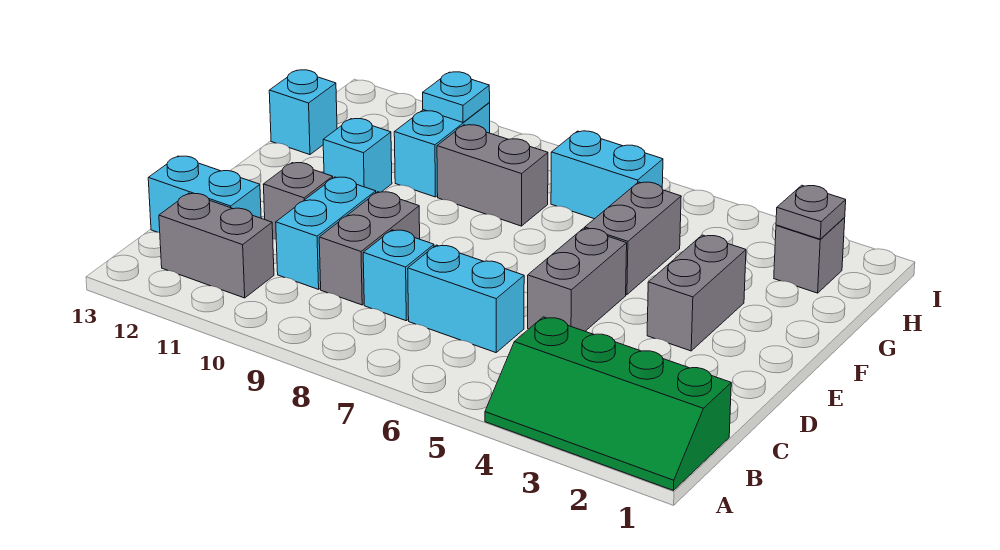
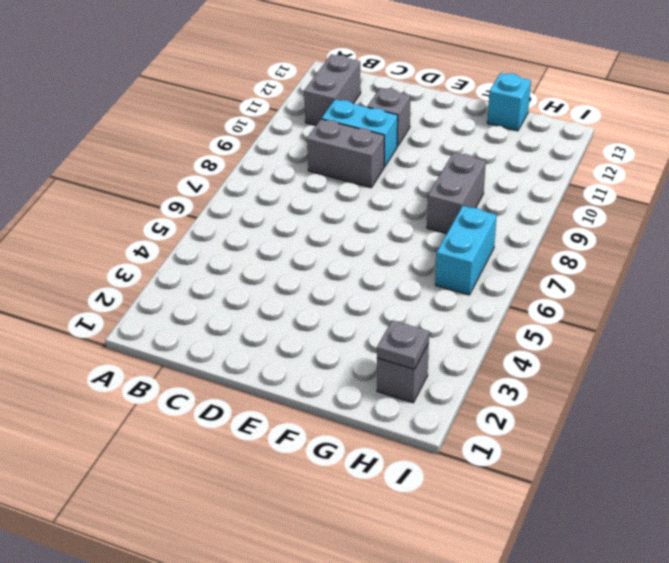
none -> green slope A1:B4 level 1 top B
none -> cyan brick C6:C7 level 1
none -> cyan brick C8 level 1

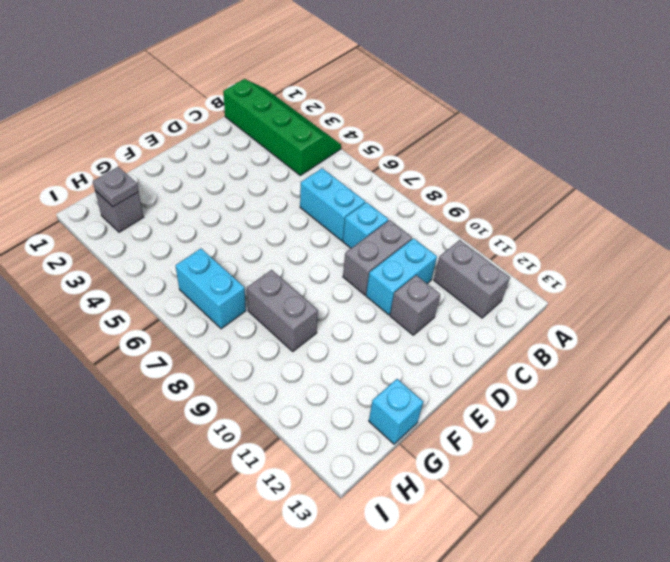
none -> cyan brick C12:C13 level 1
none -> grey brick D5:E5 level 1
none -> grey brick E3:F3 level 1

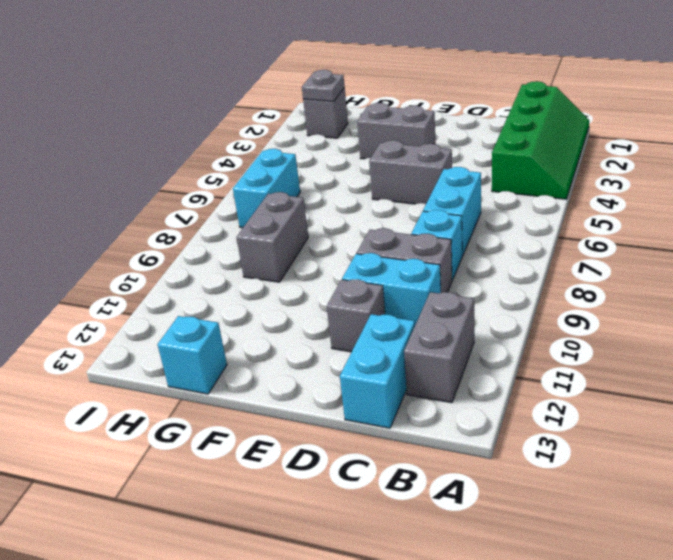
none -> grey brick F5:G5 level 1
none -> cyan brick F11 level 1
none -> cyan brick G10:H10 level 1

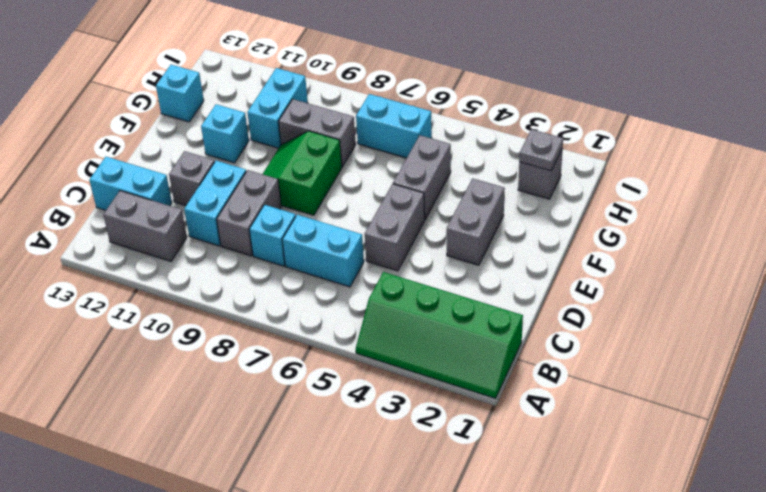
green slope E8:F9 level 1 top 8 -> none
none -> cyan plate H10 level 2

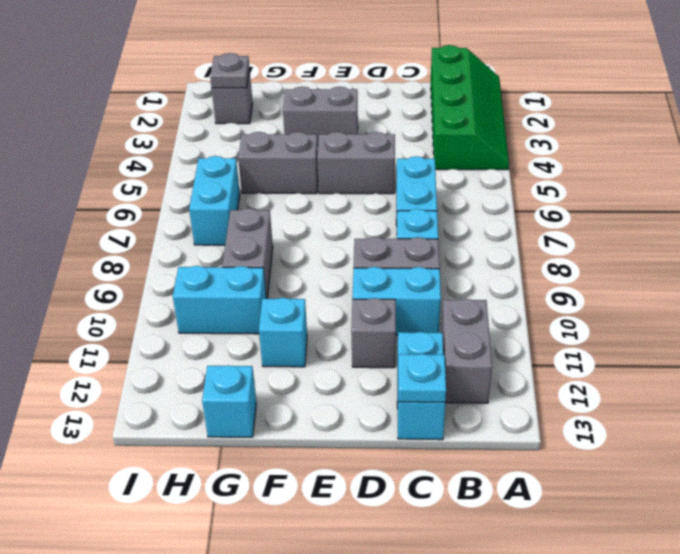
cyan plate C13 level 2 -> cyan plate H10 level 2

